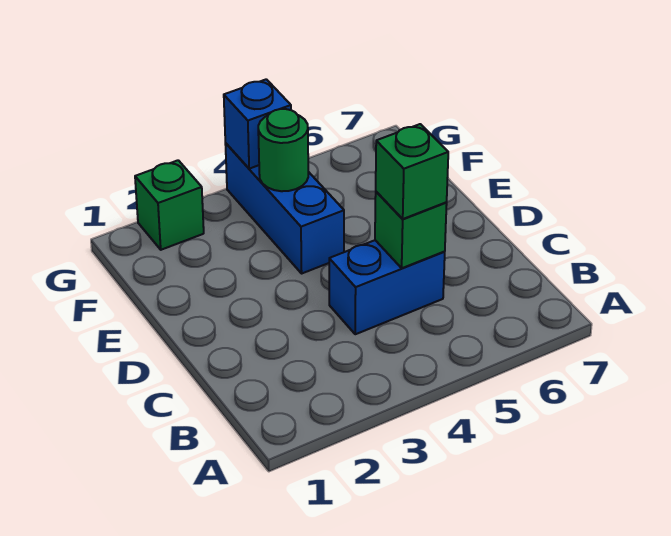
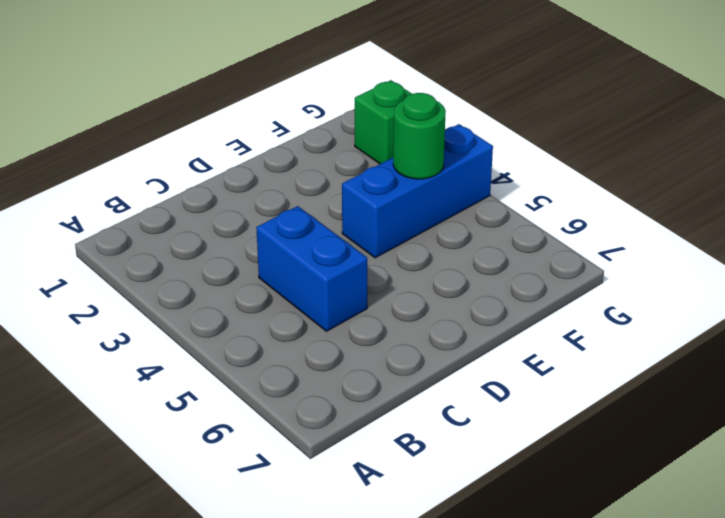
none -> green brick C5 level 2
none -> blue brick G4 level 2

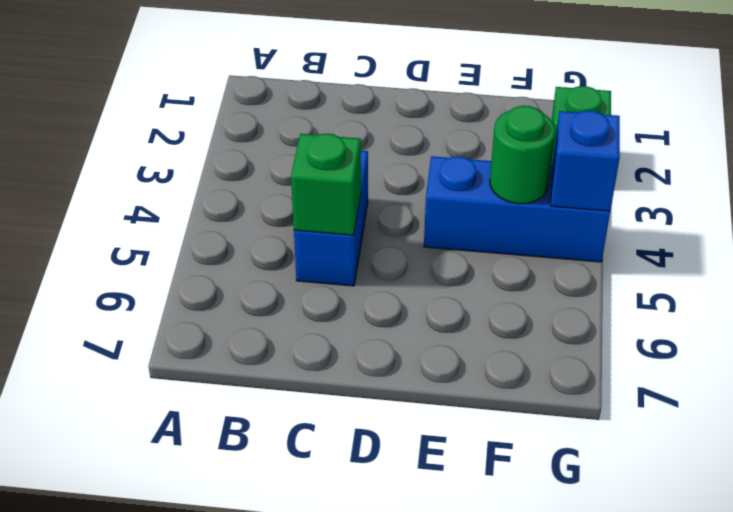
none -> green brick C5 level 3

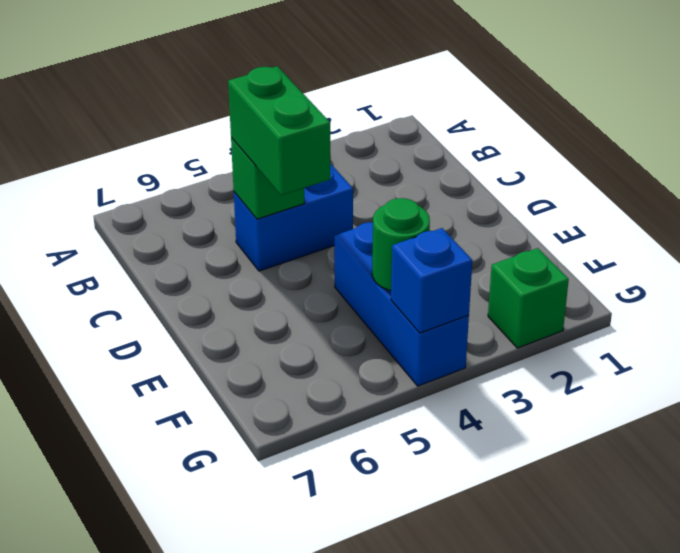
green brick C5:D5 level 3 -> green brick C5 level 3

